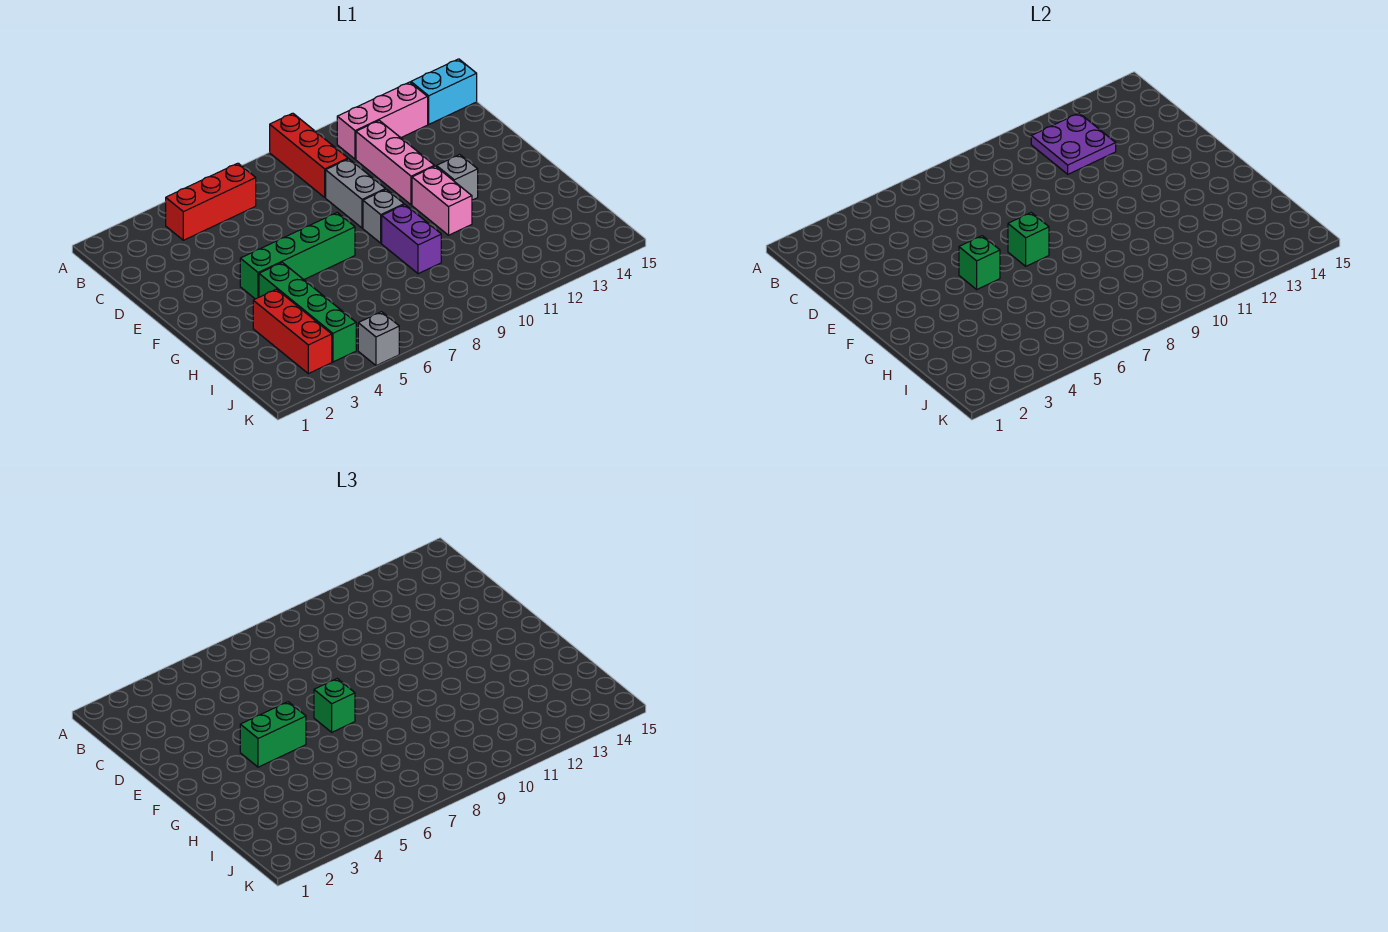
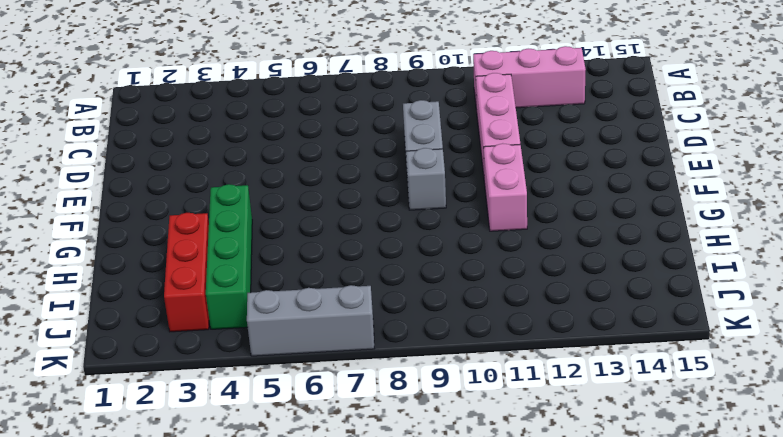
grey brick K5:K7 level 1 -> grey brick K5 level 1
none -> red brick A9:C9 level 1
none -> red brick B4:B6 level 1
none -> cyan brick B14:B15 level 1

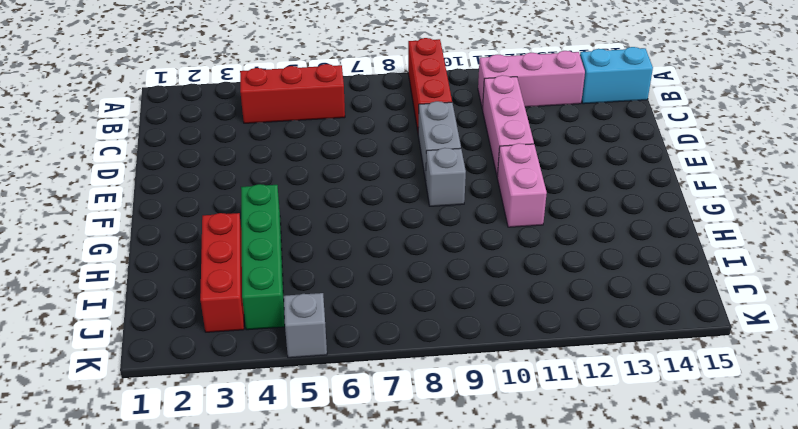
none -> green brick F4:F7 level 1
none -> grey brick F12 level 1
none -> purple brick G9:H9 level 1

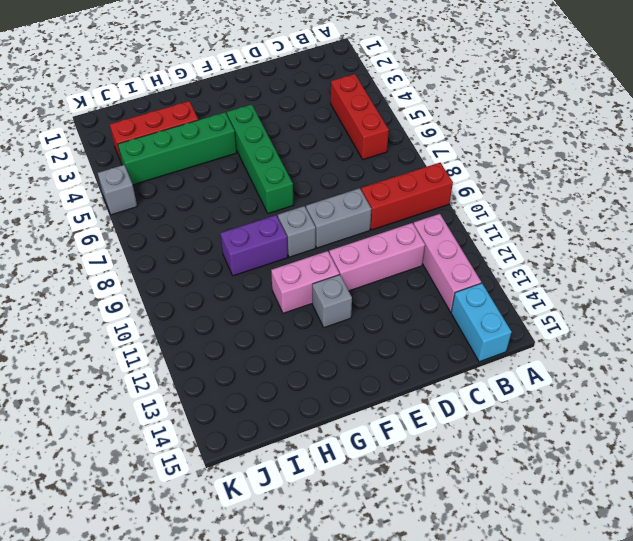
none -> purple plate B11:C12 level 2
none -> green brick F5 level 2
none -> green brick F7 level 2

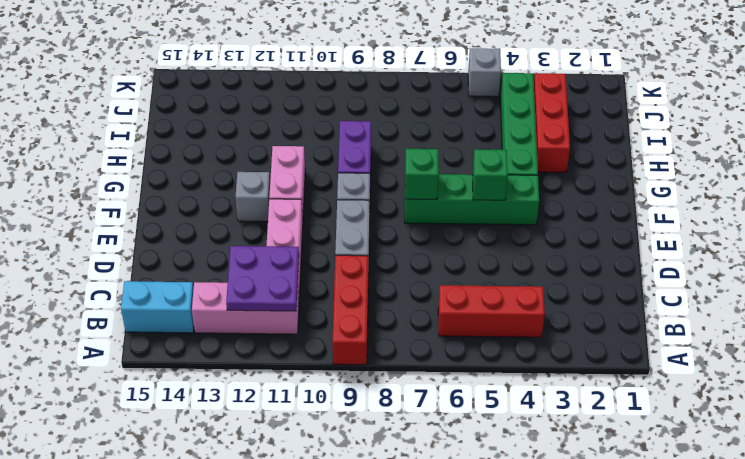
none -> green brick F4:F5 level 3
none -> green brick F7 level 3

